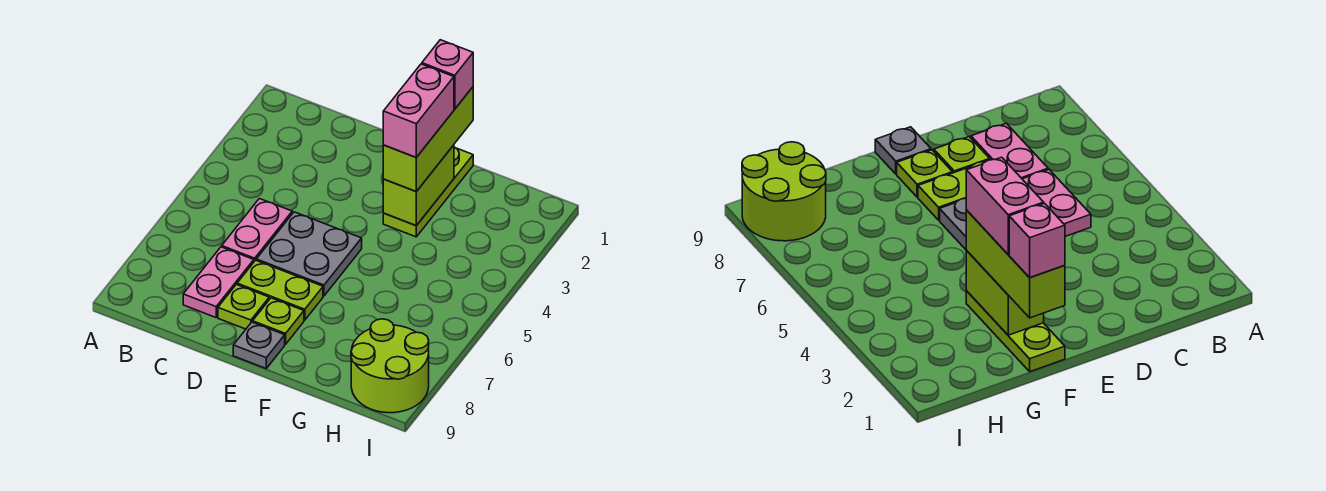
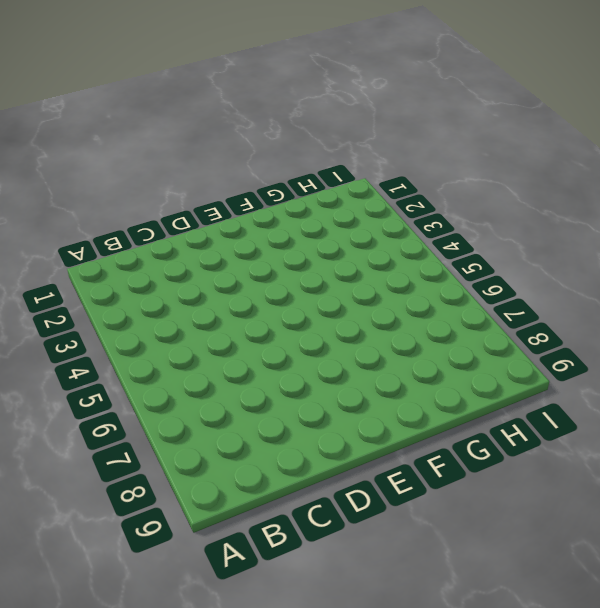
none -> pink plate C5:C6 level 1
none -> pink plate C7:C8 level 1
none -> grey plate D5:E6 level 1

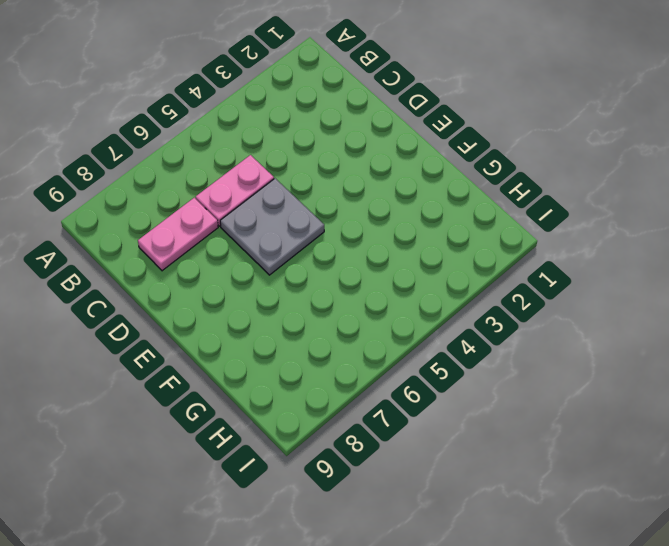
none -> lime plate D7:E7 level 1
none -> lime plate D8 level 1
none -> lime plate E8 level 1

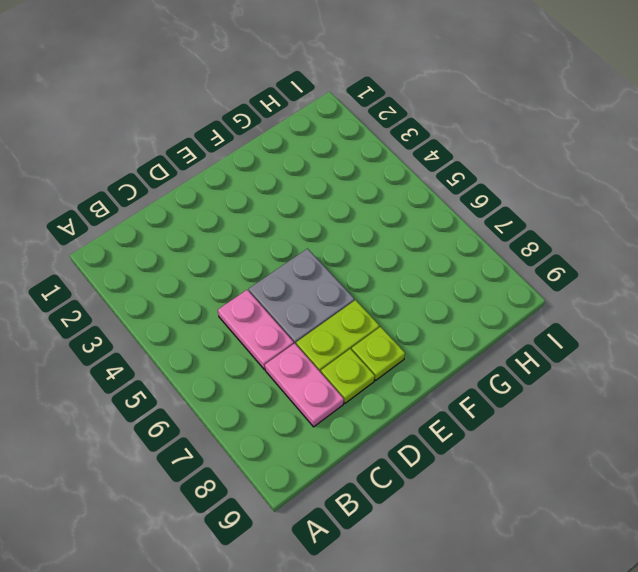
none -> grey plate E9 level 1
none -> lime plate F1:F3 level 1
none -> lime round brick H8:I9 level 1

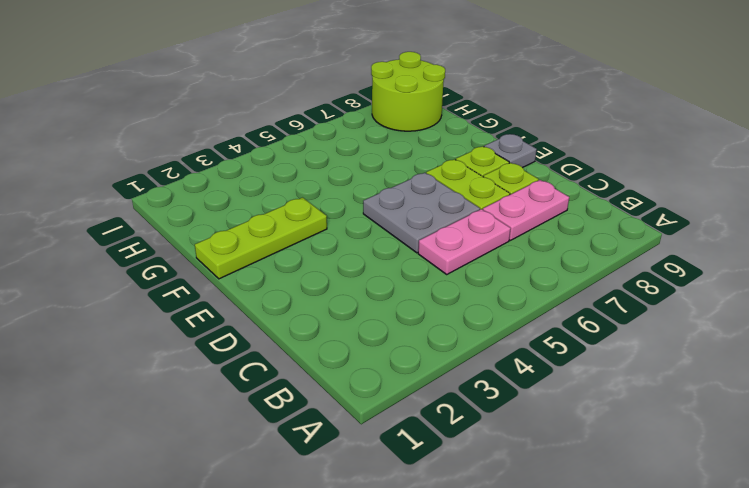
none -> lime brick F2:F3 level 2
none -> lime brick F1:F3 level 3
none -> pink brick F1 level 4

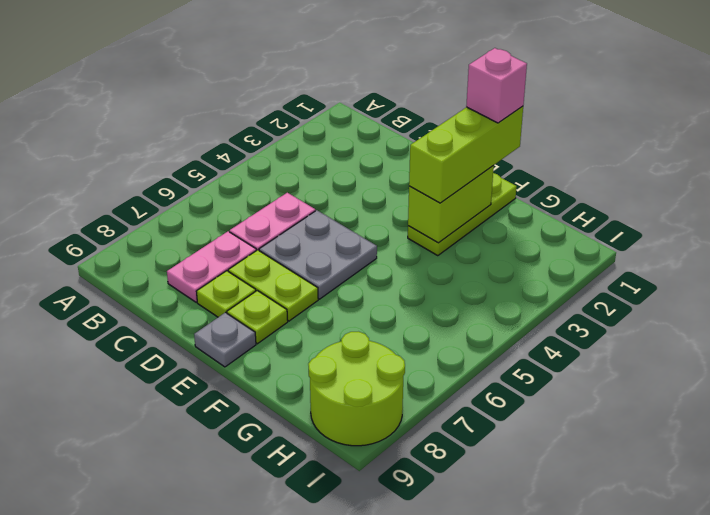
none -> pink brick F2:F3 level 4

